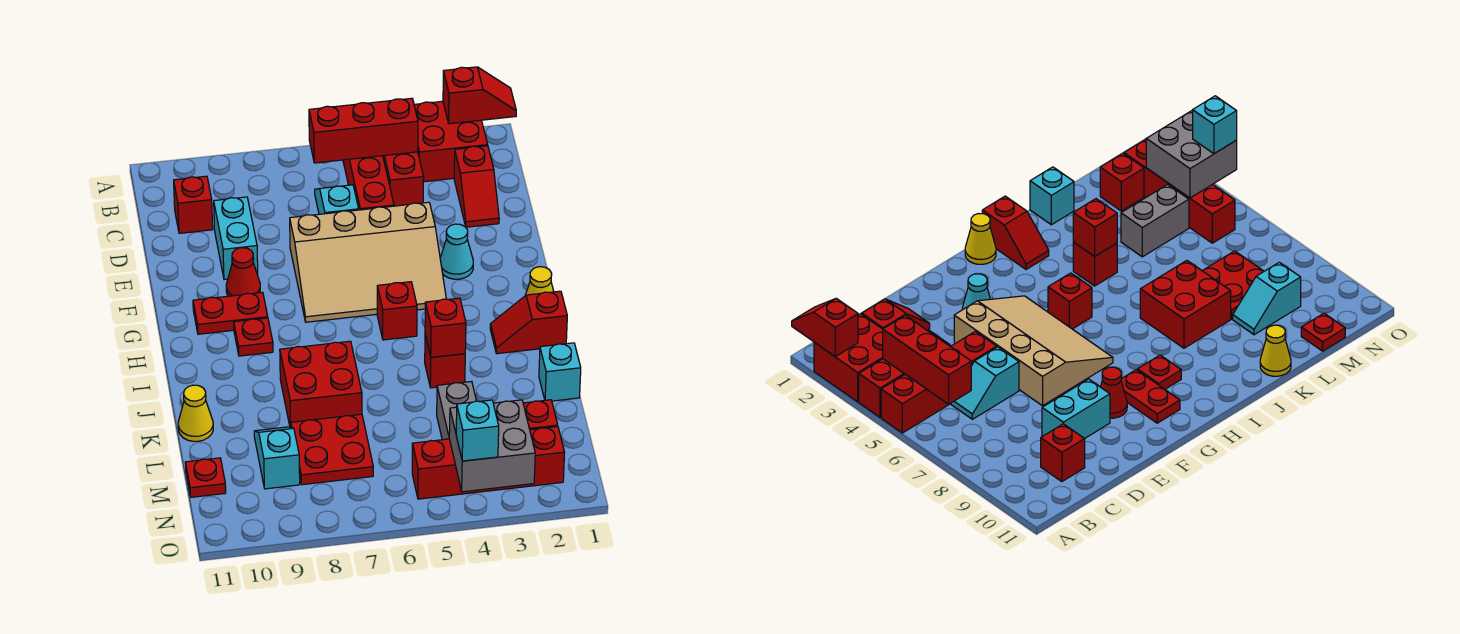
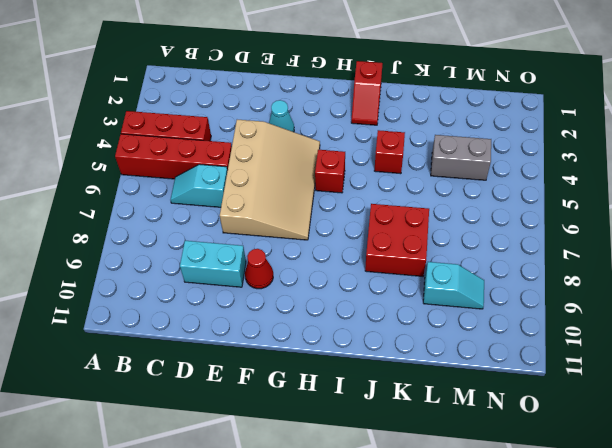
cyan slope L9:M9 level 1 top L -> cyan slope L9:M9 level 1 top M
none -> red brick A2:B3 level 1
none -> red slope C2:D2 level 1 top C
none -> red brick C10 level 1
none -> red plate G9:G10 level 1

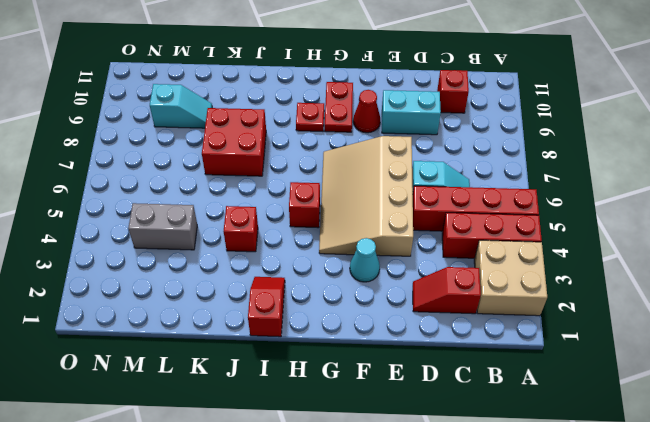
tan brick A2:B3 level 1 -> red brick A2:B3 level 1
none -> yellow cone H1 level 1
none -> cyan brick K1 level 1
none -> yellow cone K11 level 1
none -> red plate L7:M8 level 1

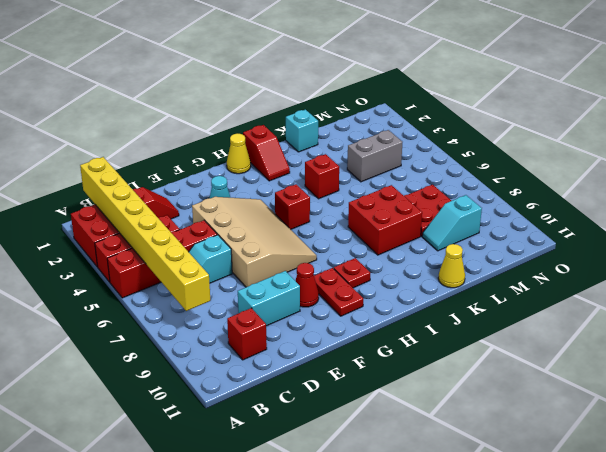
yellow brick B1:B8 level 2 -> red brick B4:B6 level 2
none -> red brick M2 level 1
none -> red plate M11 level 1
none -> red brick N2:N5 level 1
none -> red slope A1:A2 level 2 top 2

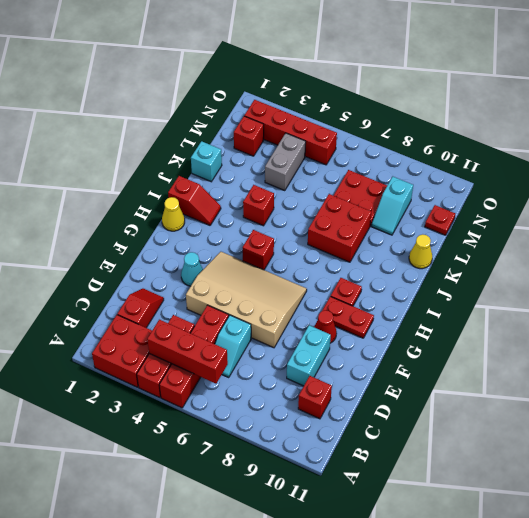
none -> red slope A1:A2 level 2 top 2
none -> red brick J4 level 2
none -> grey brick N3:O4 level 2
none -> cyan brick O4 level 3

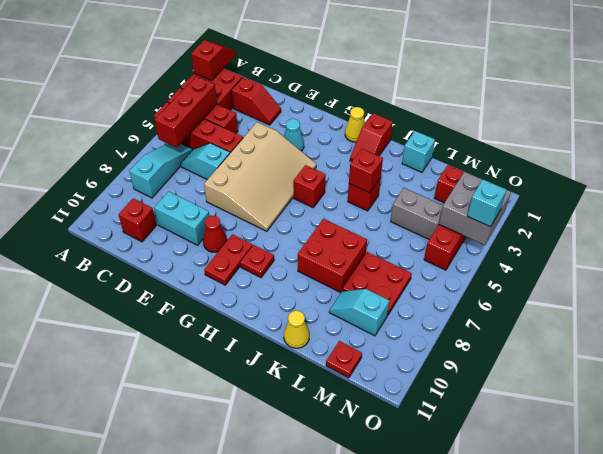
cyan slope B6:B8 level 1 top 8 -> none

